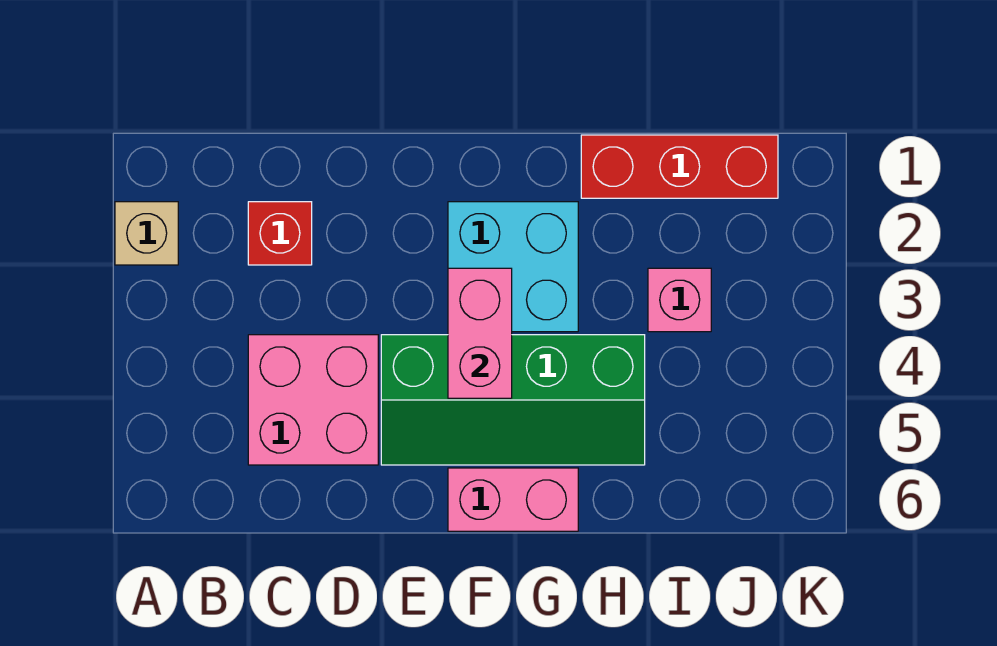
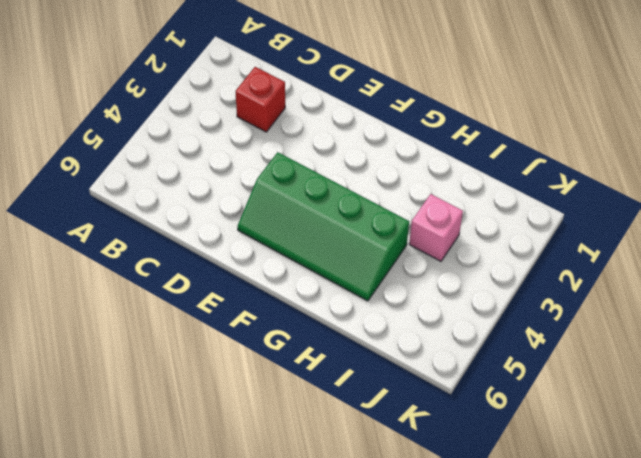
none -> tan brick A2 level 1
none -> pink brick C4:D5 level 1

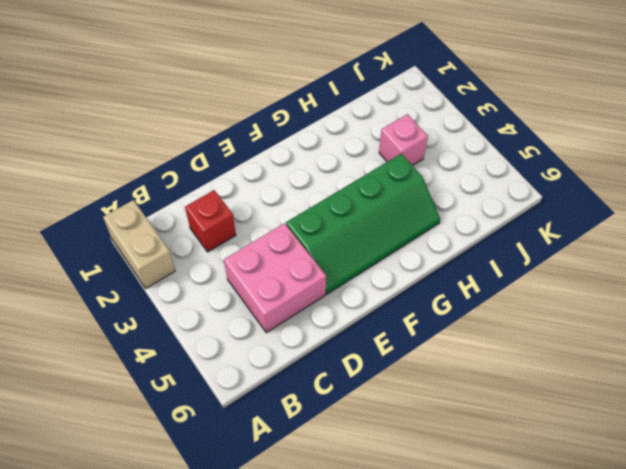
tan brick A1:A2 level 1 -> tan brick A2 level 1
none -> cyan brick F2:G3 level 1
none -> pink brick F6:G6 level 1

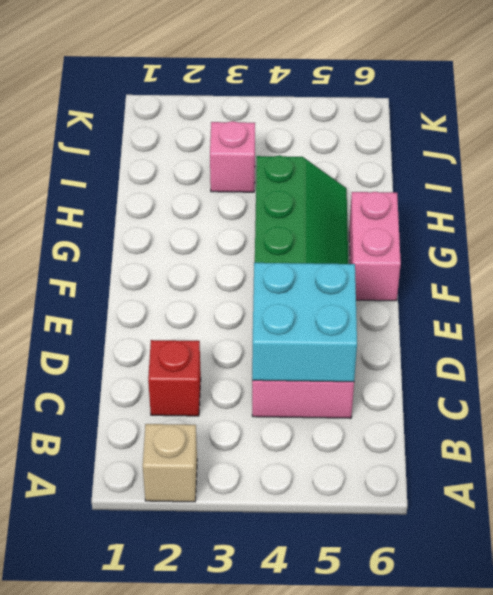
cyan brick C4:D5 level 2 -> cyan brick F2:G3 level 1
none -> red brick H1:J1 level 1
none -> pink brick F3:F4 level 2

